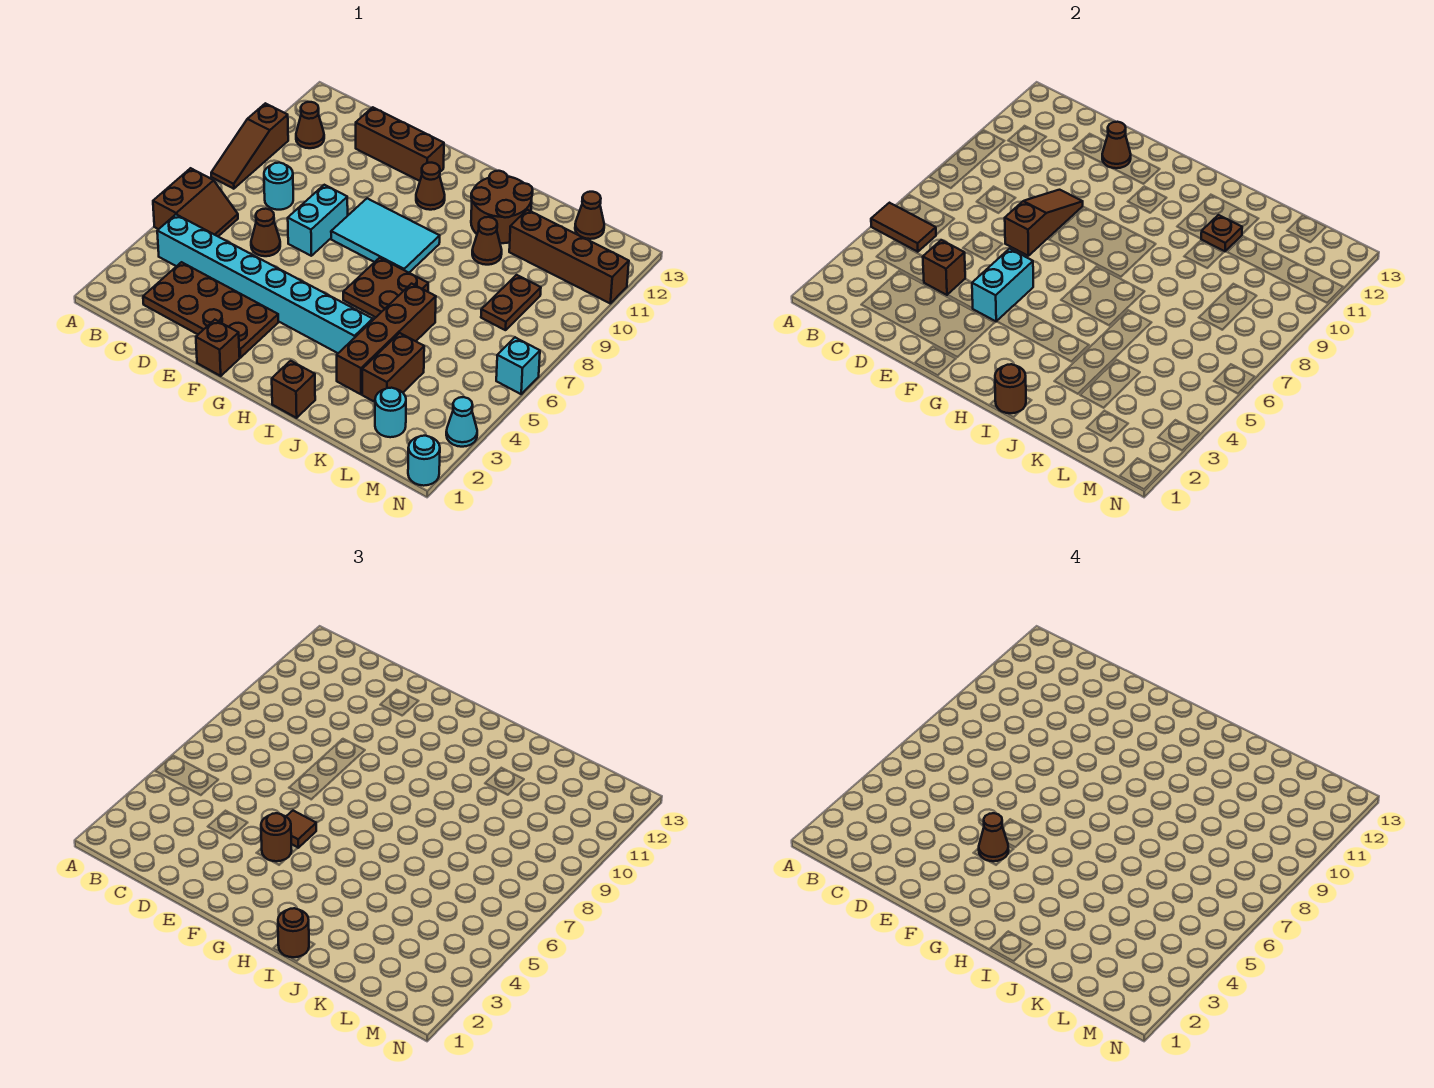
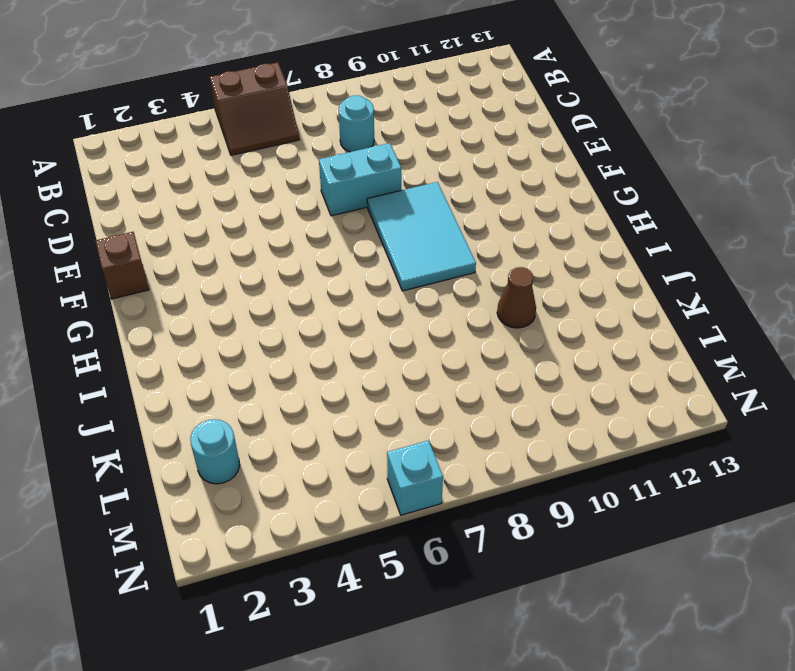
none -> brown slope A8:A10 level 1 top 10
none -> cyan brick B4:I4 level 1
none -> brown cone B11 level 1
none -> brown plate C2:F3 level 1

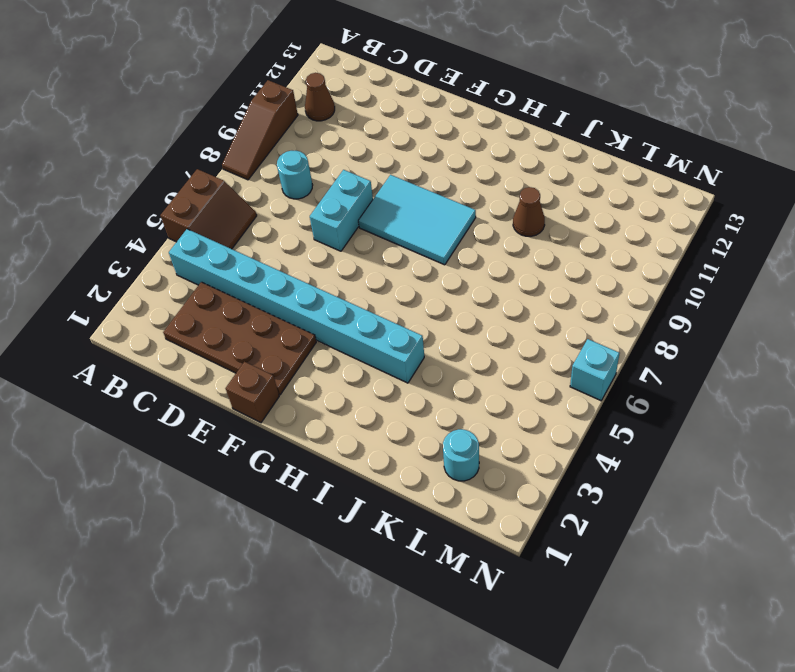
none -> brown cone D6 level 1
none -> brown brick D12:F12 level 1
none -> brown cone G11 level 1
none -> brown plate H6:I7 level 1

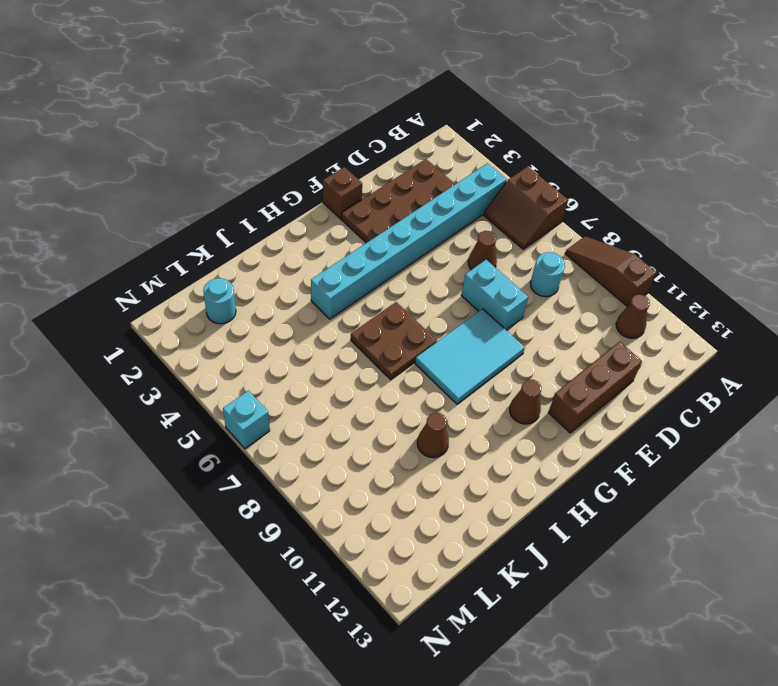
none -> brown brick I1 level 1
none -> brown round brick I11:J12 level 1
none -> brown brick J3:J6 level 1
none -> brown brick K3:K4 level 1

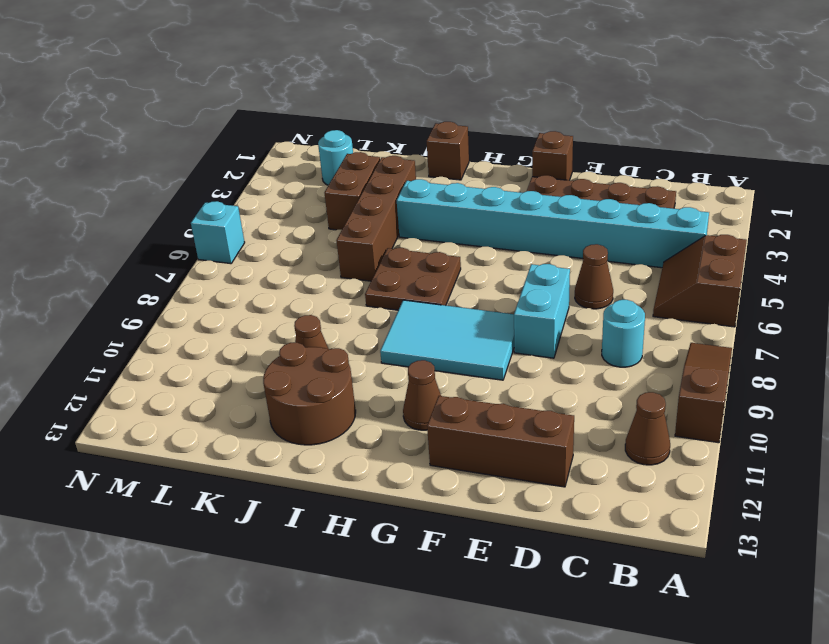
none -> brown brick K11:N11 level 1
none -> brown plate L8:L9 level 1
none -> brown cone L13 level 1
none -> cyan round brick N1 level 1

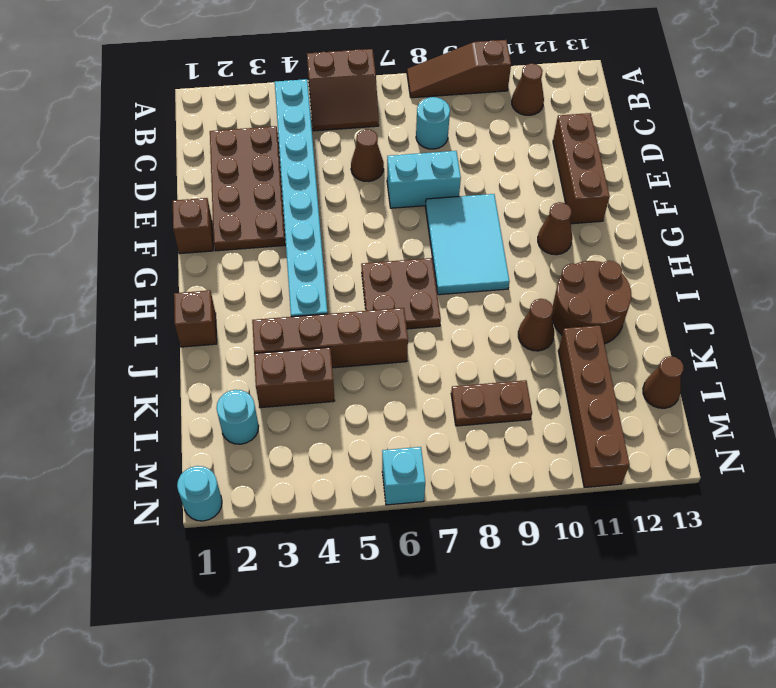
none -> cyan cone N3 level 1
none -> brown tile A5:B5 level 2
none -> brown brick D4 level 2
none -> brown slope E7:E9 level 2 top 7

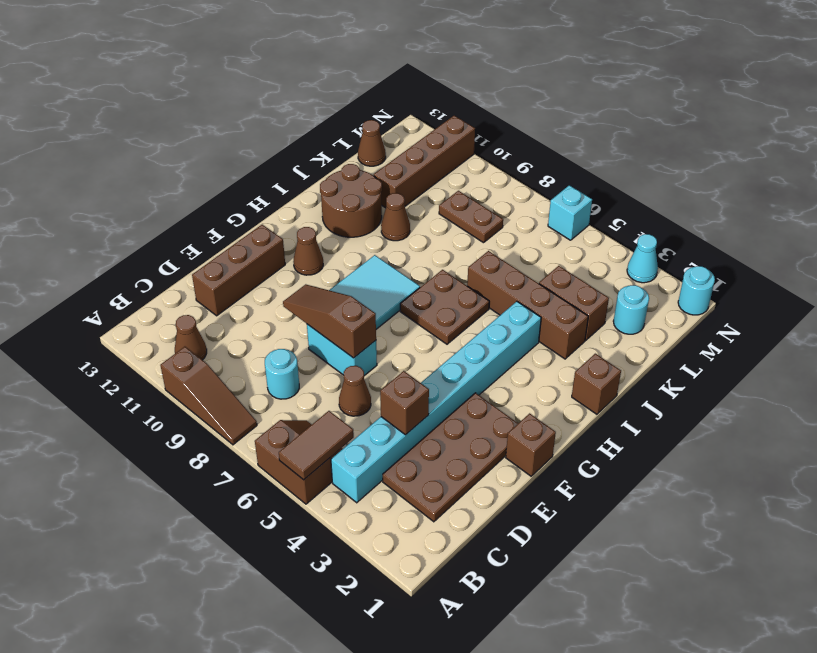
none -> brown cone E12 level 2
none -> cyan brick F4:F5 level 2
none -> brown round brick I1 level 2
none -> brown plate J11 level 2

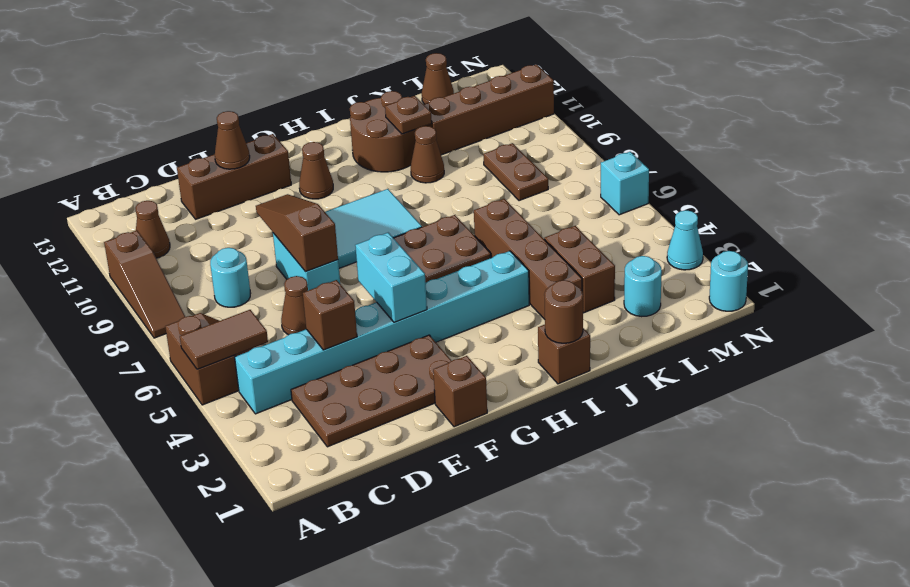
none -> brown round brick F4 level 3
none -> brown tile F5 level 3
none -> brown round brick I1 level 3
none -> brown cone F4 level 4

